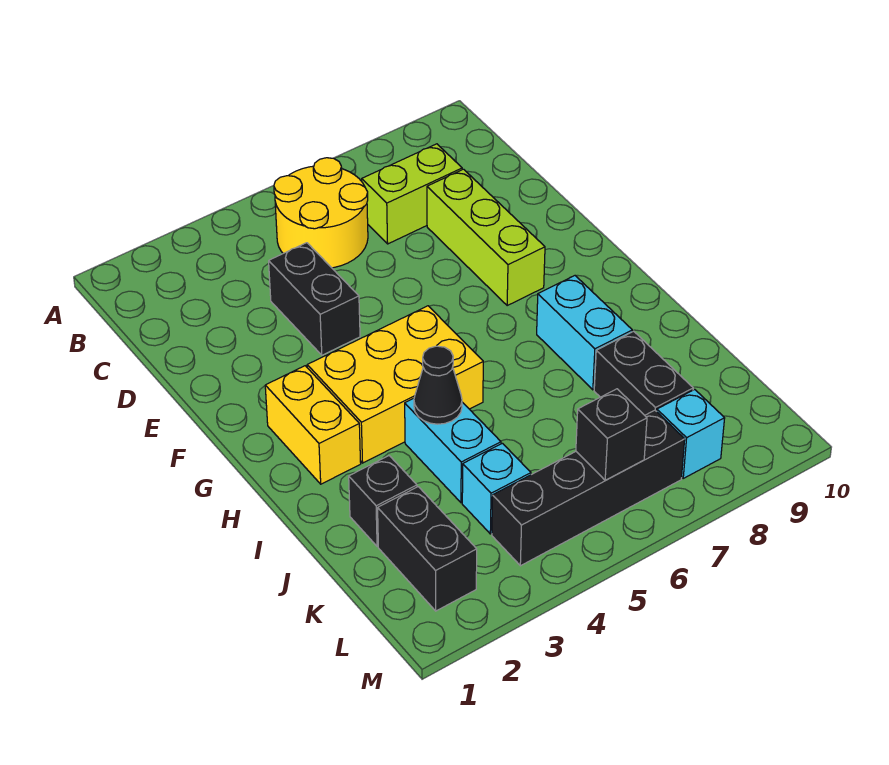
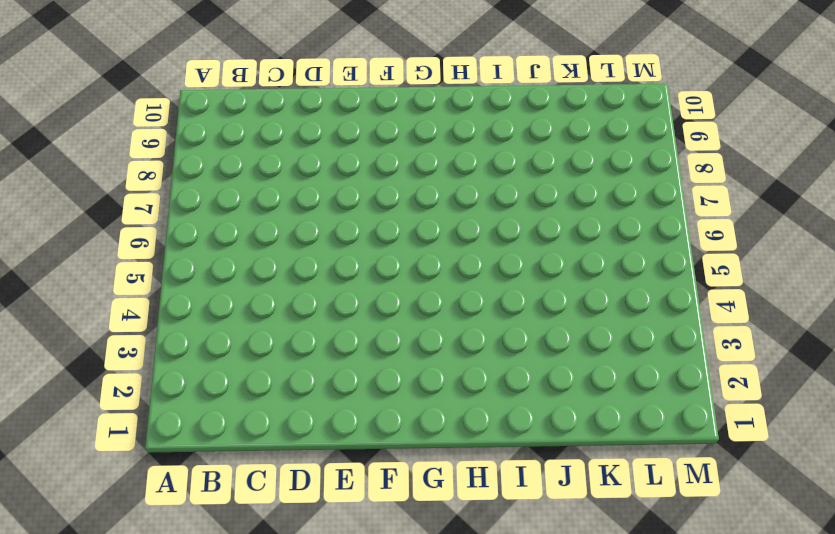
none -> yellow round brick B5:C6 level 1
none -> lime brick C7:C8 level 1
none -> black brick D4:E4 level 1

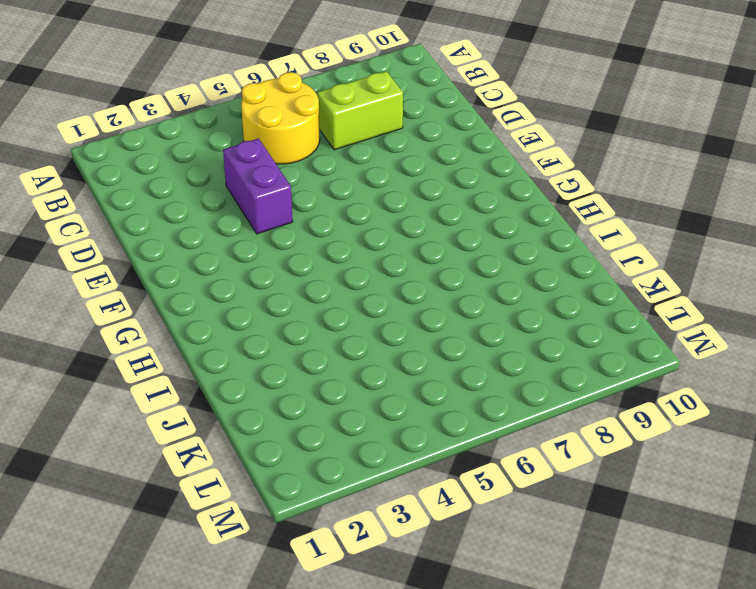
purple brick D4:E4 level 1 -> black brick D4:E4 level 1
none -> lime brick D8:F8 level 1
none -> yellow brick G2:H2 level 1
none -> yellow brick G3:H5 level 1

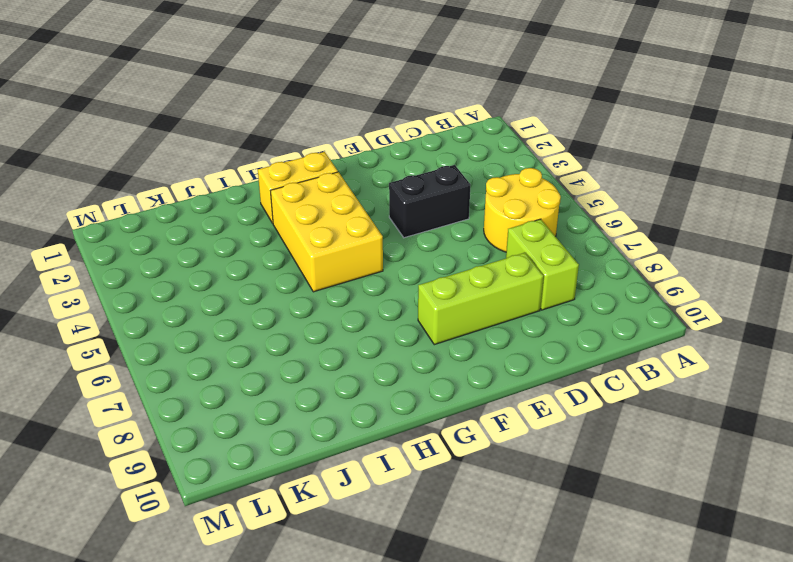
none -> cyan brick H8:I8 level 1
none -> cyan brick I4:J4 level 1
none -> black brick J2 level 1

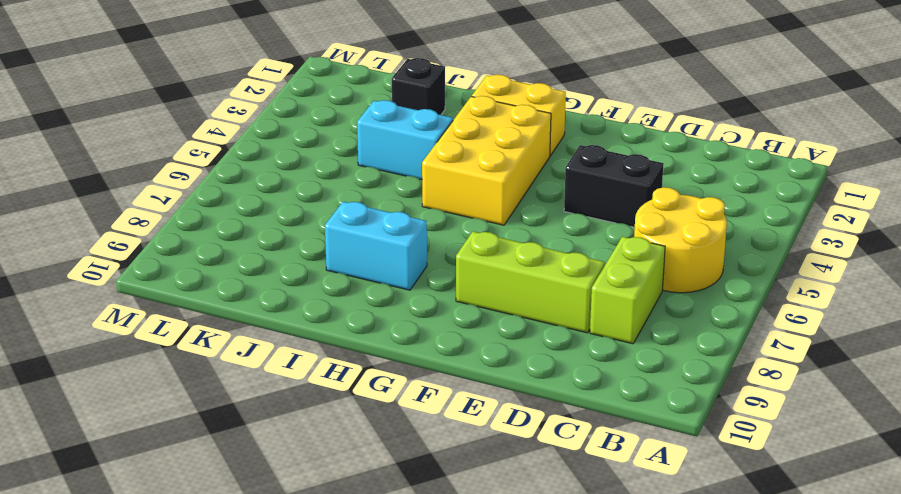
none -> black brick J8:K8 level 1
none -> black brick K2:L2 level 1
none -> cyan brick K4 level 1

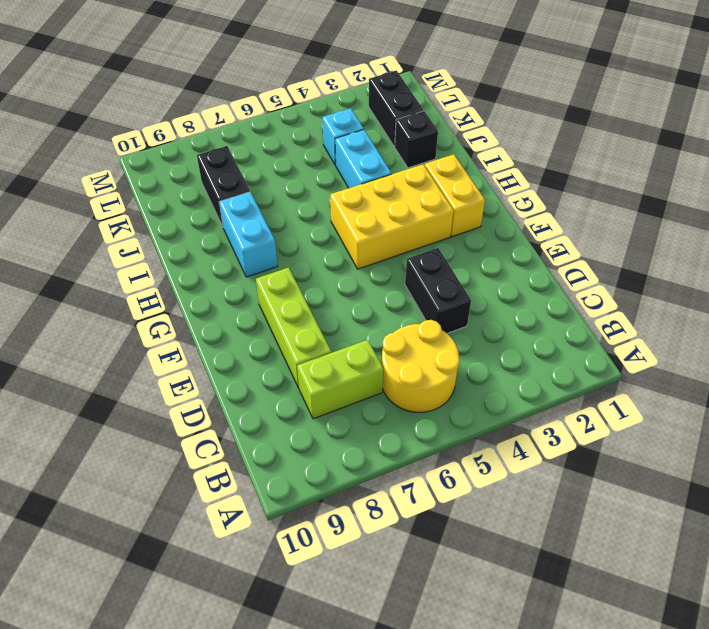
none -> black brick L4:L7 level 1
none -> cyan brick L8 level 1
none -> black cone I4 level 2

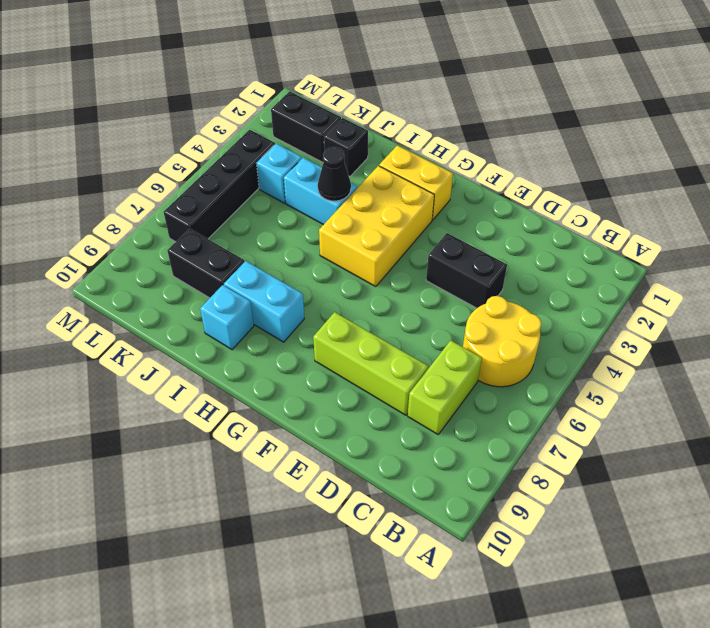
cyan brick I9 level 1 -> cyan brick L8 level 1
none -> black brick L6 level 2

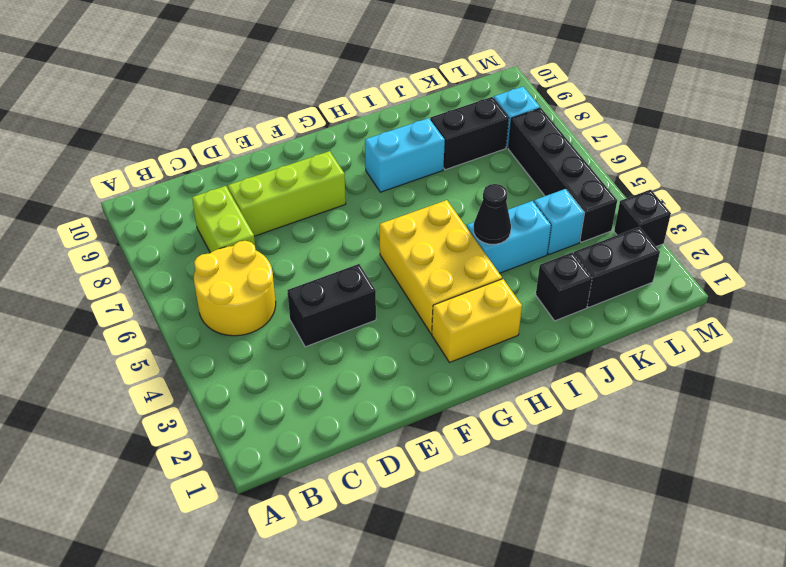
black brick M3 level 1 -> black brick L6 level 2

